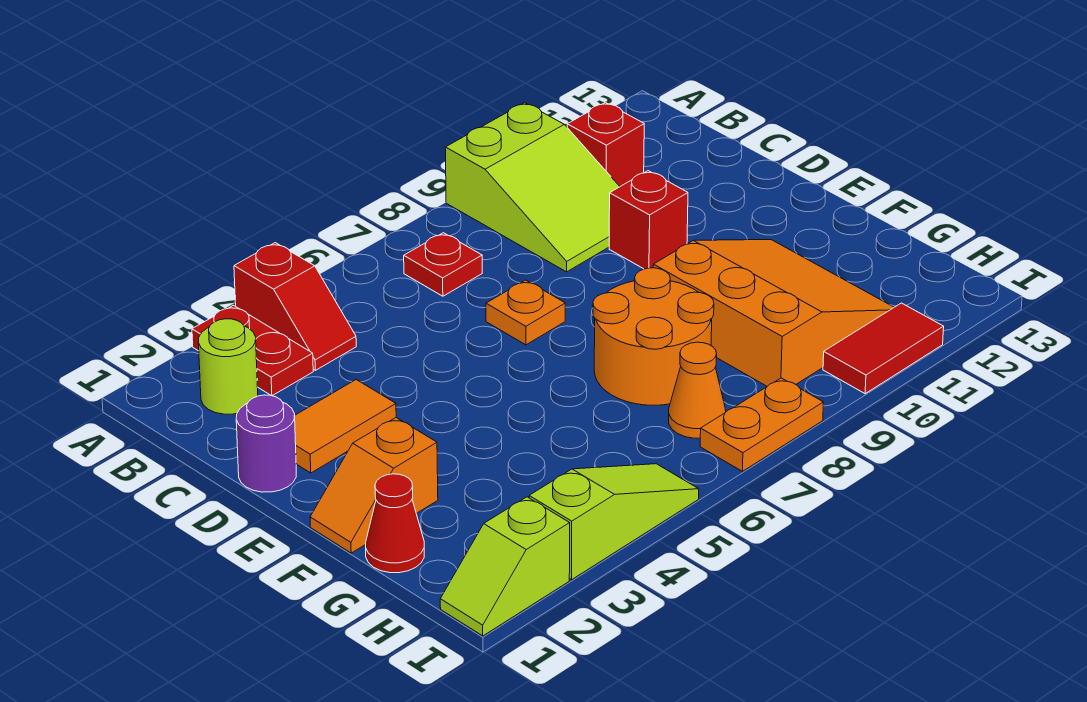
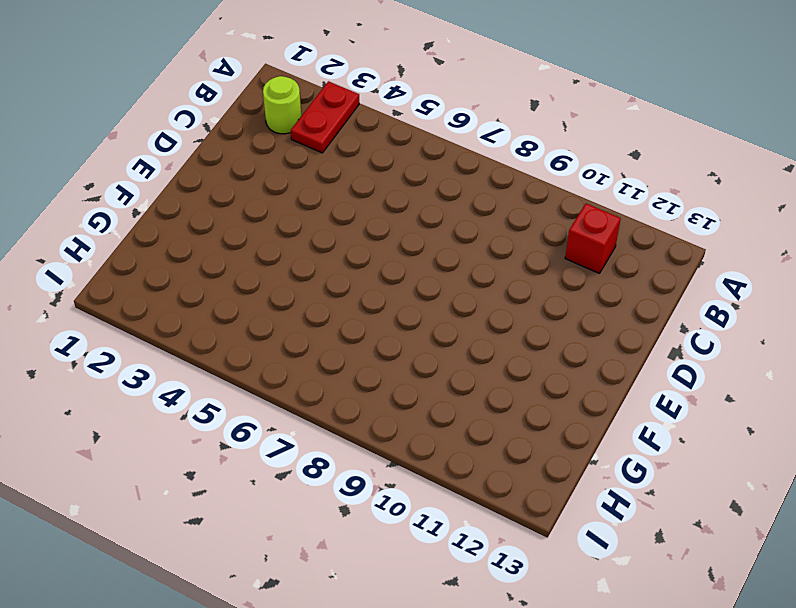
none -> red slope A4:B4 level 1 top A
none -> lime slope A9:C10 level 1 top A
none -> red plate B7 level 1

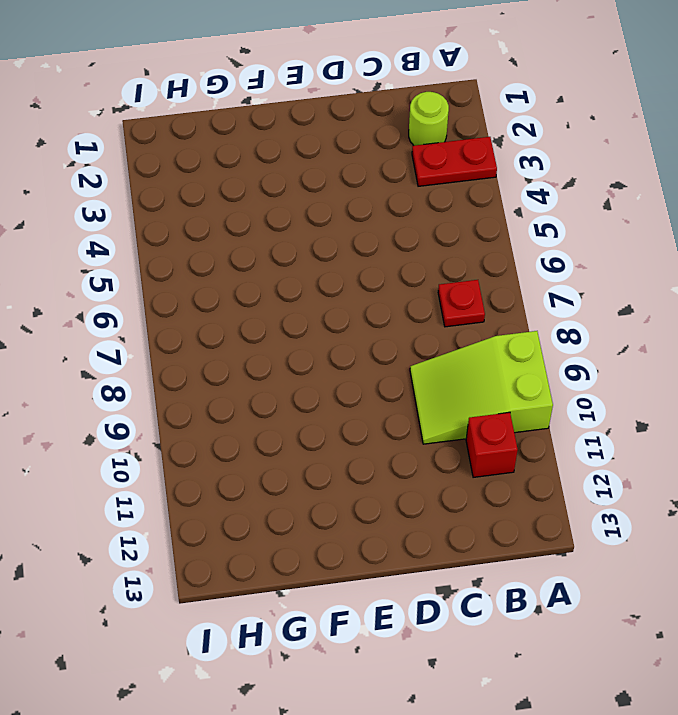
none -> red slope A4:B4 level 1 top A
none -> purple round brick D1 level 1
none -> orange tile D2:D3 level 1

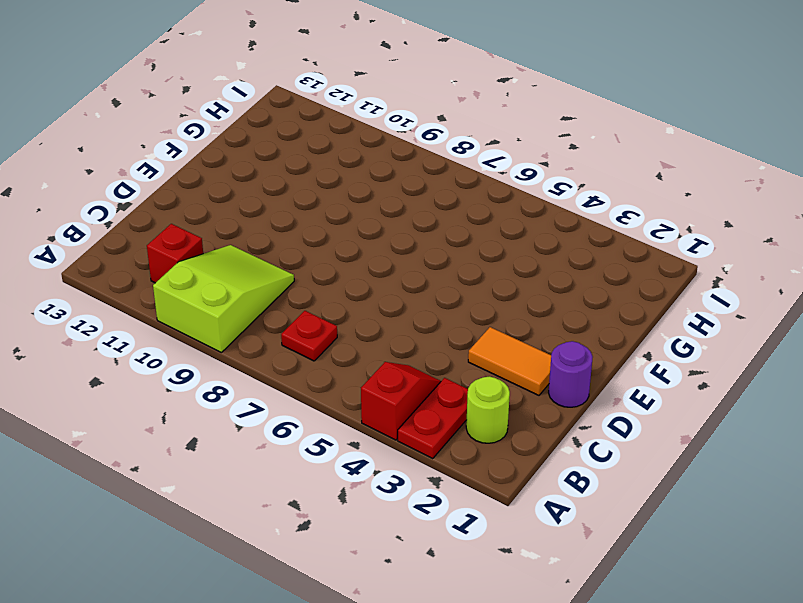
none -> orange plate D7 level 1
none -> red brick D10 level 1
none -> orange slope F1:F2 level 1 top 2

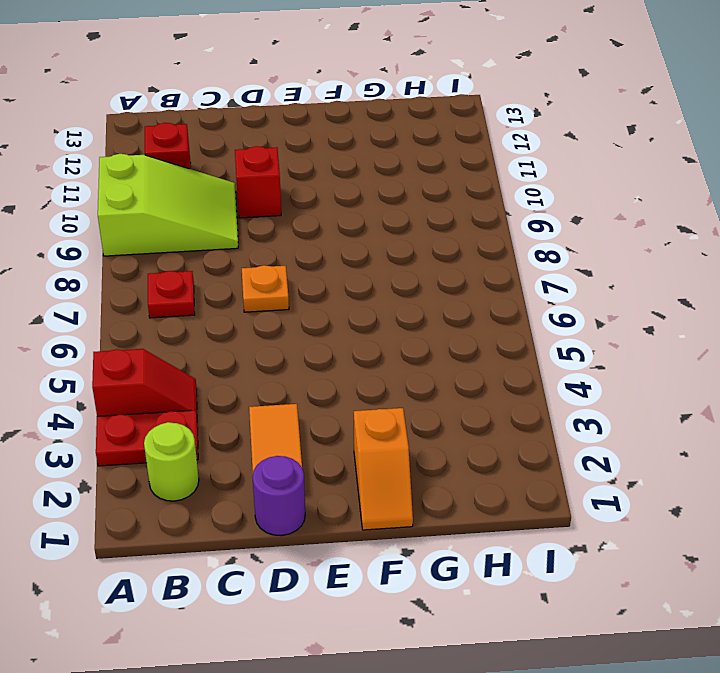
none -> orange round brick F7:G8 level 1
none -> orange slope F9:H11 level 1 top 9
none -> red cone G1 level 1

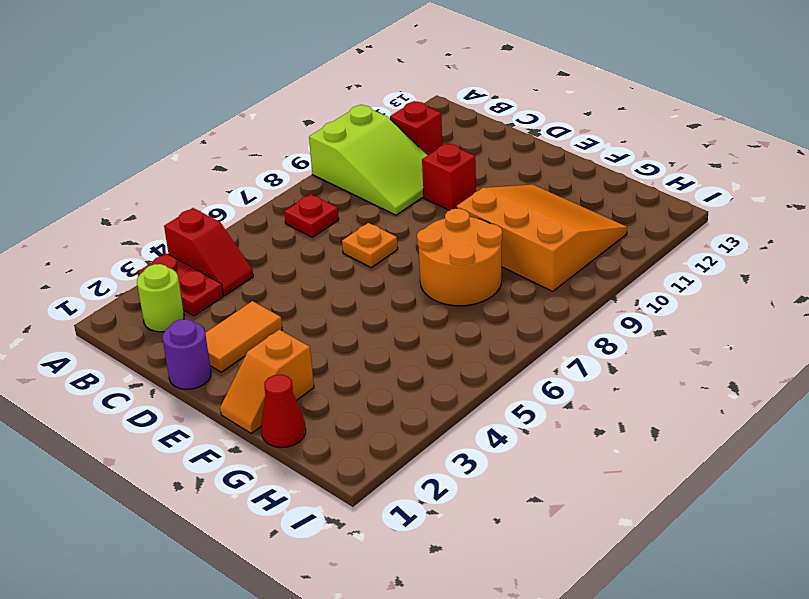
none -> orange cone H7 level 1
none -> lime slope I1:I2 level 1 top 2
none -> lime slope I3:I5 level 1 top 3

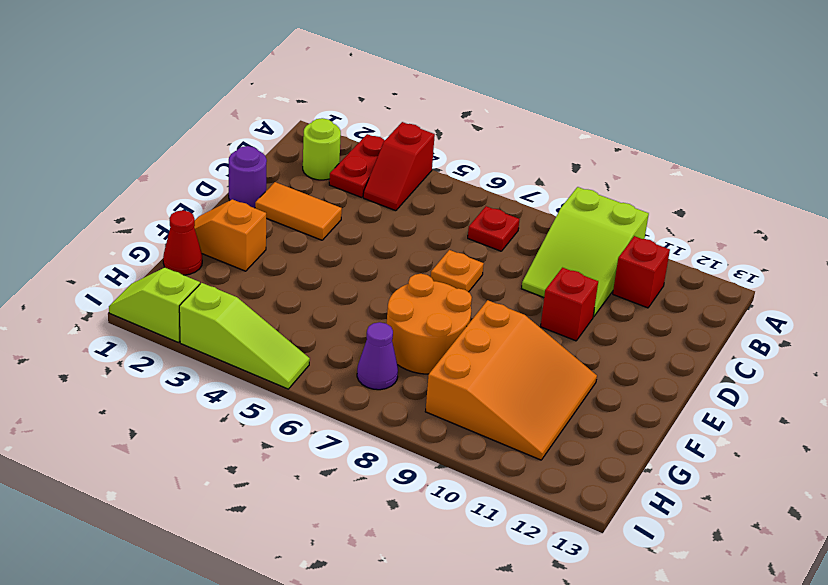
purple cone H7 level 1 -> orange cone H7 level 1
none -> orange plate I7:I8 level 1
none -> red tile I10:I11 level 1

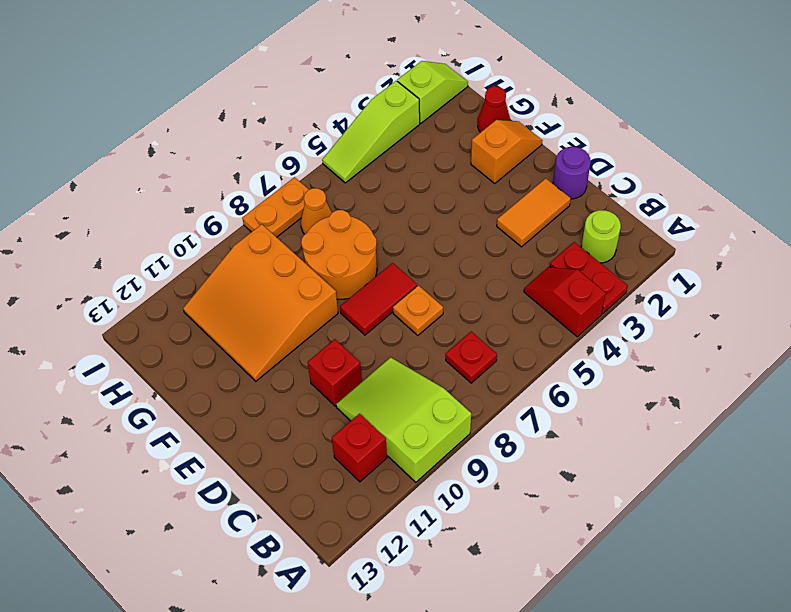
red tile E7:E8 level 1 -> red tile I10:I11 level 1

